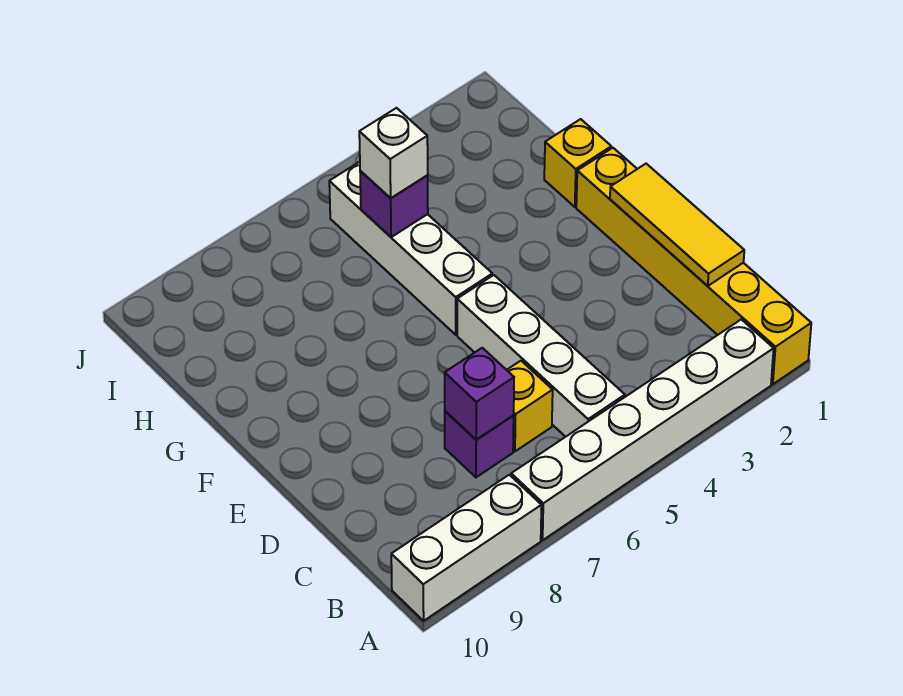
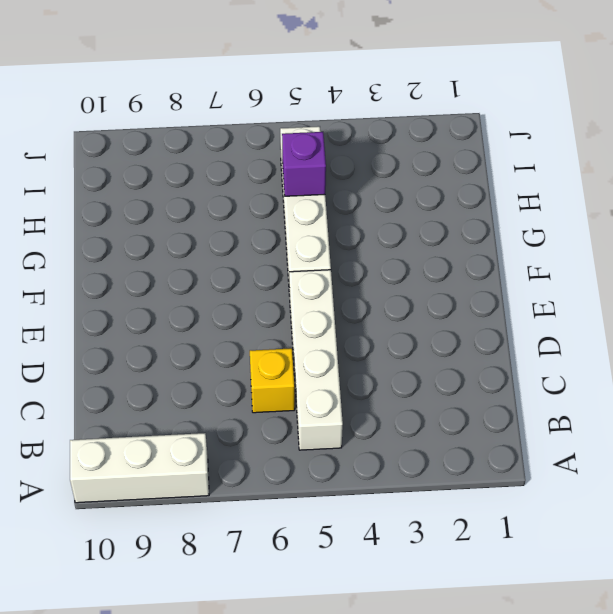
none -> yellow brick A1:F1 level 1
none -> white brick A2:A7 level 1
none -> purple brick C7 level 1

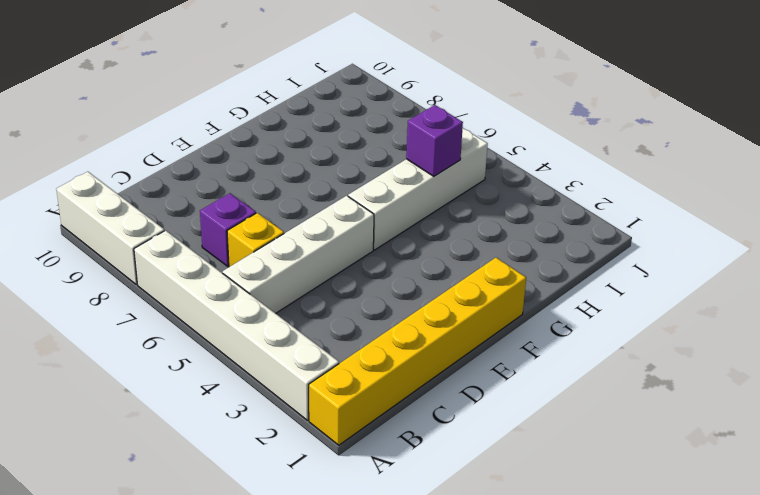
none -> yellow brick G1 level 1
none -> yellow tile C1:E1 level 2
none -> purple brick C7 level 2

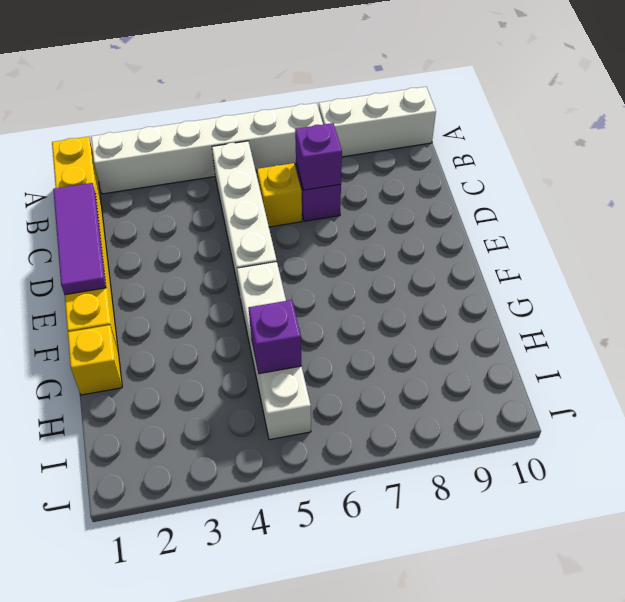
purple tile C1:E1 level 2 -> yellow tile C1:E1 level 2
none -> white brick H5 level 3

